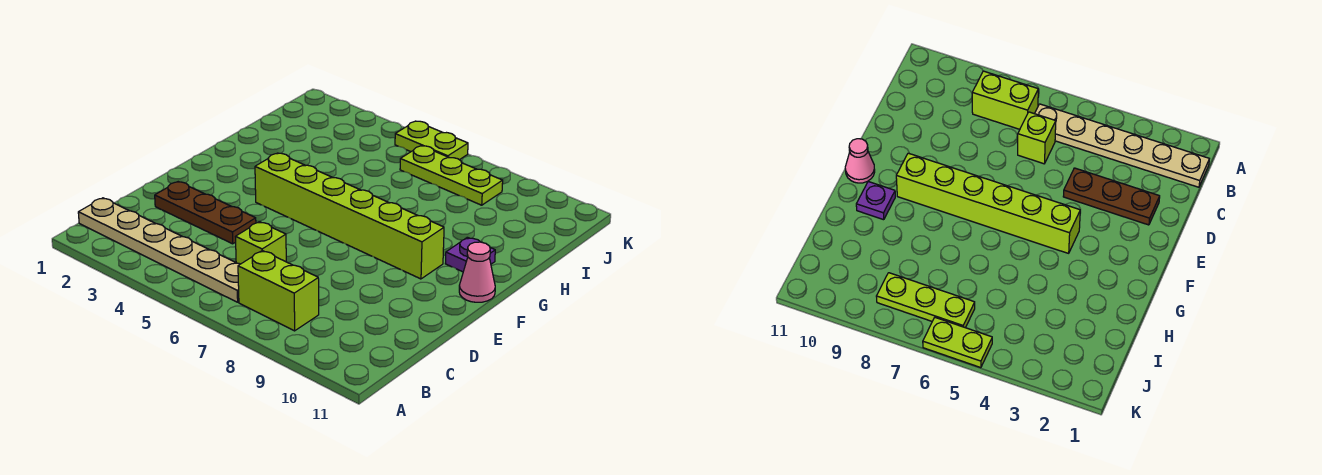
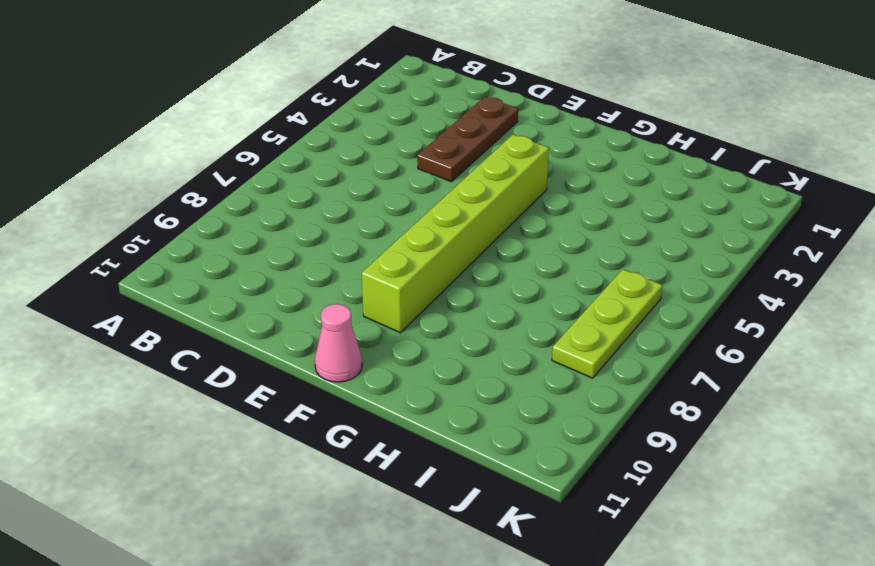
none -> tan plate B1:B6 level 1
none -> lime brick B7:B8 level 1

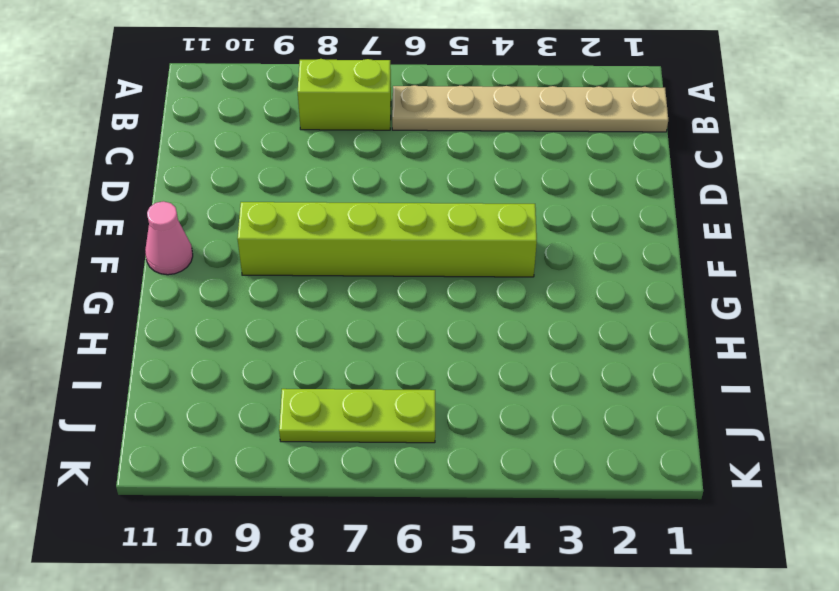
none -> lime brick C6 level 1
none -> brown plate D2:D4 level 1

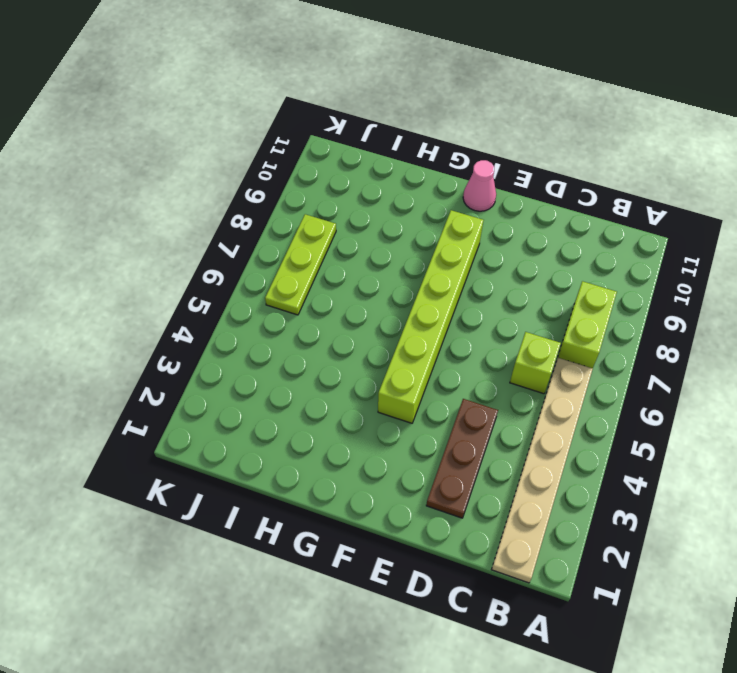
none -> purple plate G10 level 1
none -> lime plate K5:K6 level 1

